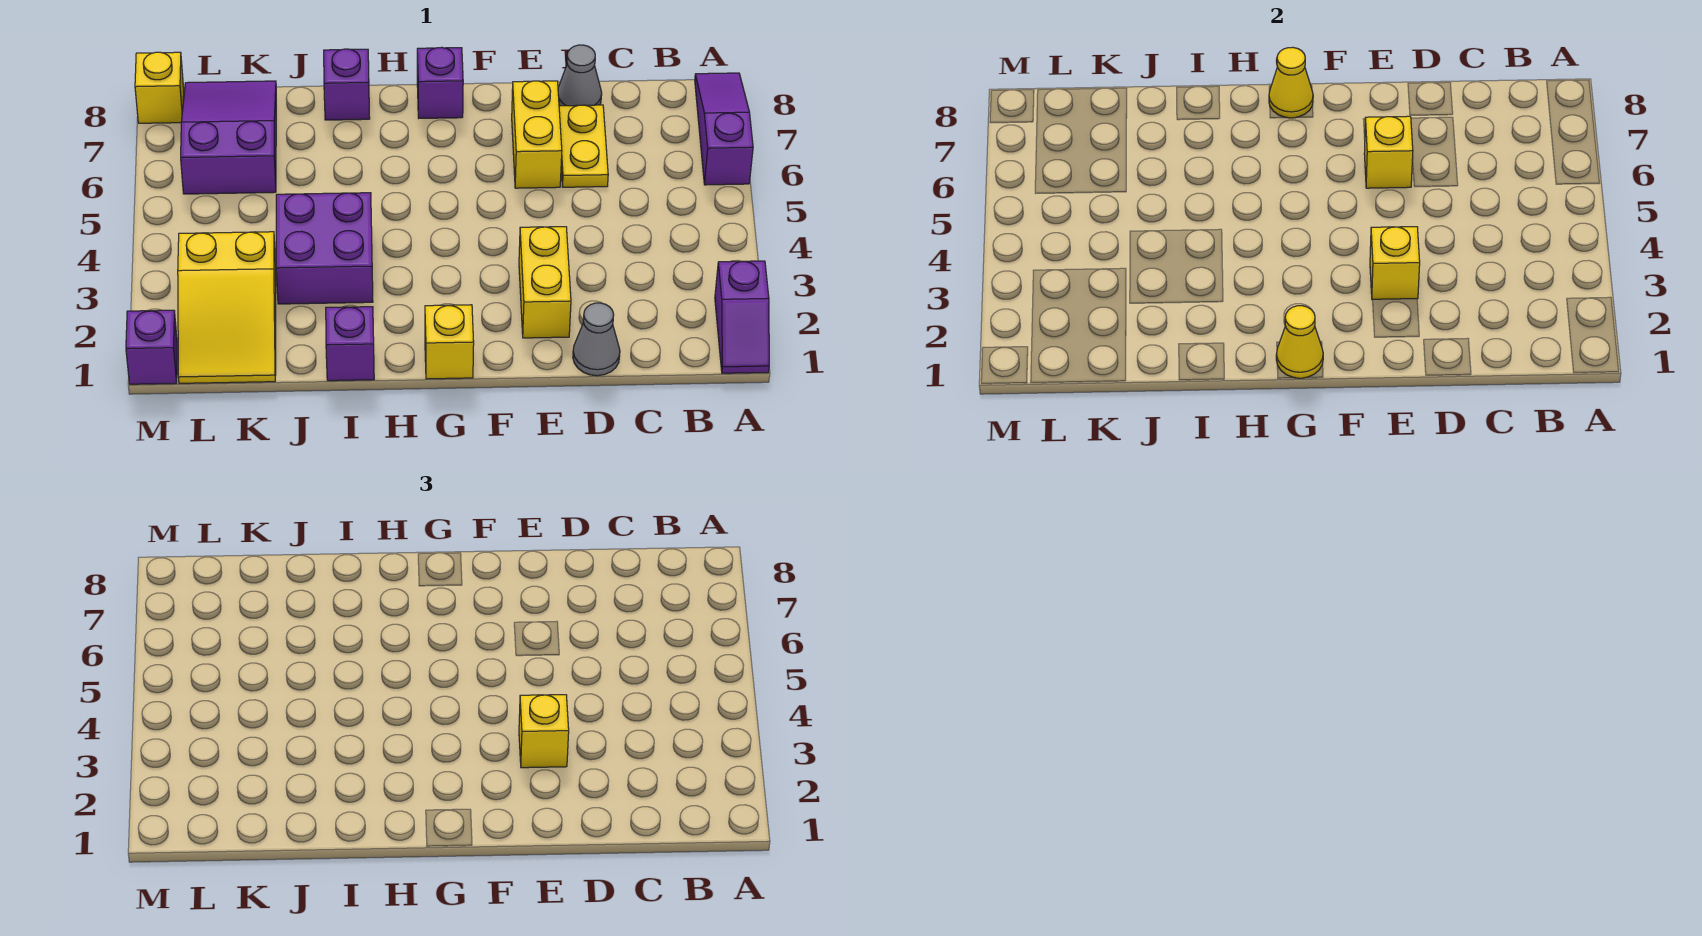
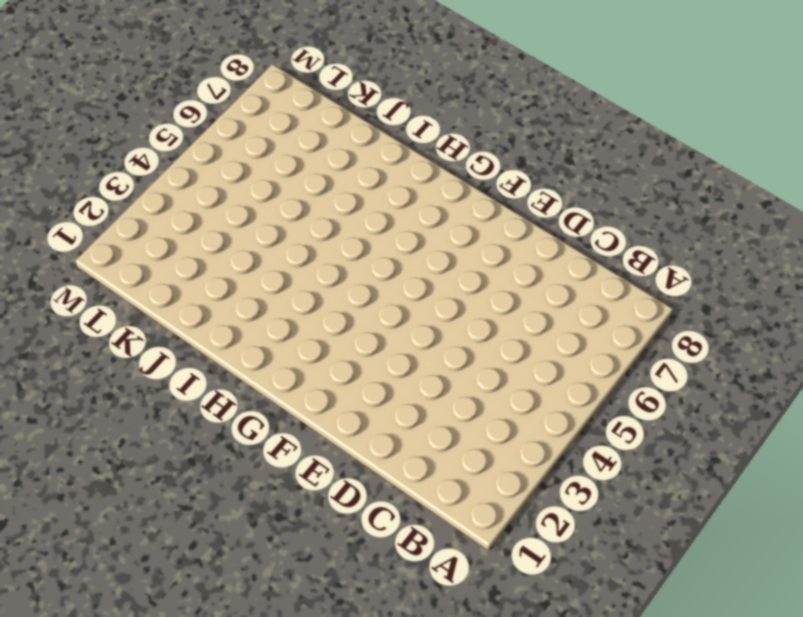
none -> purple slope A1:A2 level 1 top 2
none -> purple slope A6:A8 level 1 top 6
none -> grey cone D1 level 1

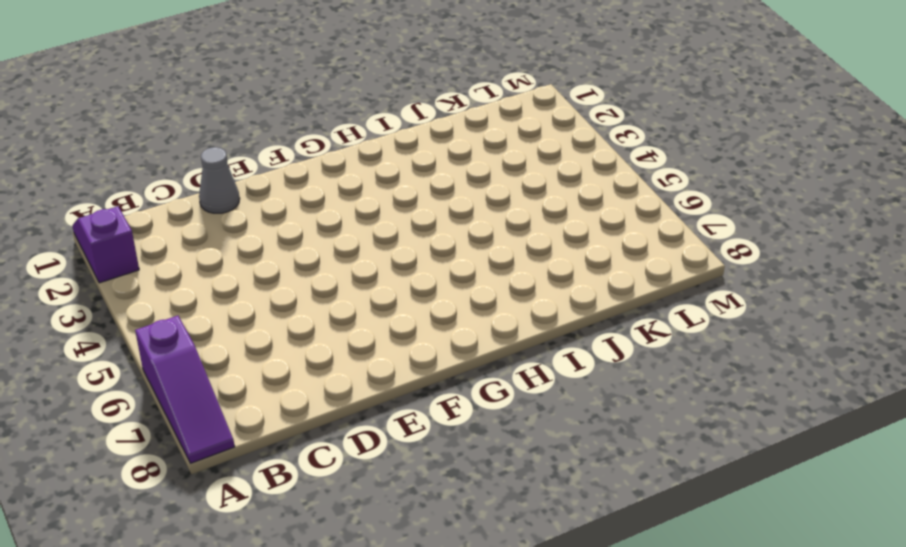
none -> yellow plate D6:D7 level 1
none -> grey cone D8 level 1
none -> yellow brick E2:E3 level 1

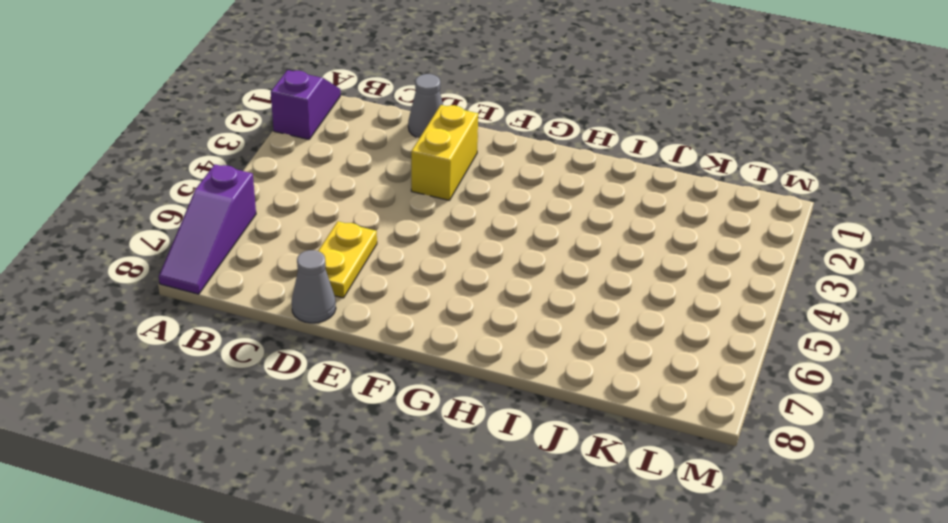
none -> yellow brick E6:E7 level 1
none -> yellow brick G1 level 1
none -> purple brick G8 level 1

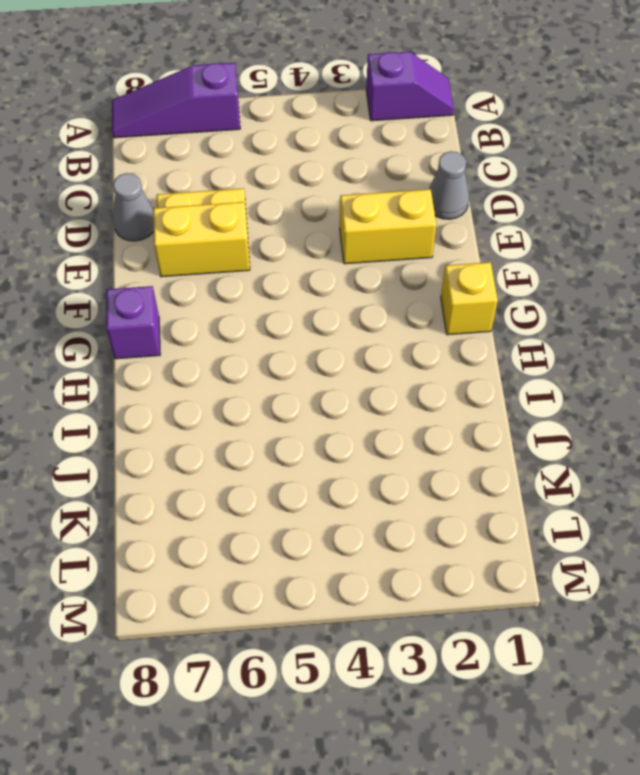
none -> purple brick I1 level 1
none -> purple brick I3:J4 level 1
none -> purple brick I8 level 1

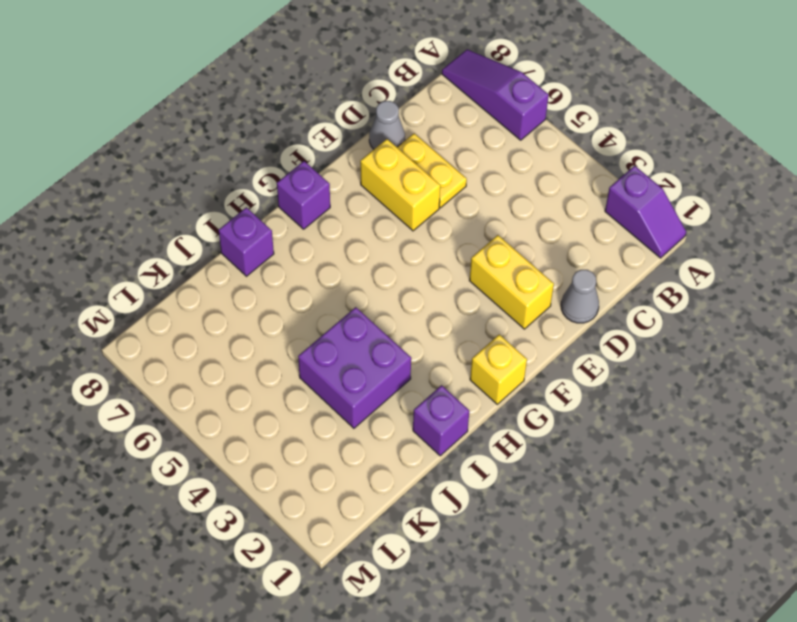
none -> yellow slope K1:L3 level 1 top 3
none -> purple slope K6:L8 level 1 top 6
none -> purple brick M1 level 1

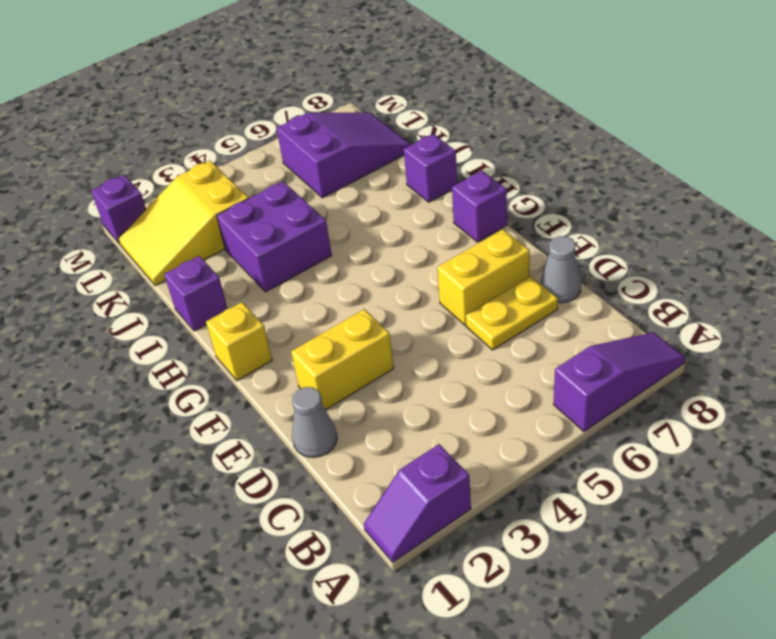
none -> yellow brick M8 level 1
none -> yellow brick E3 level 2
none -> yellow brick E6 level 2

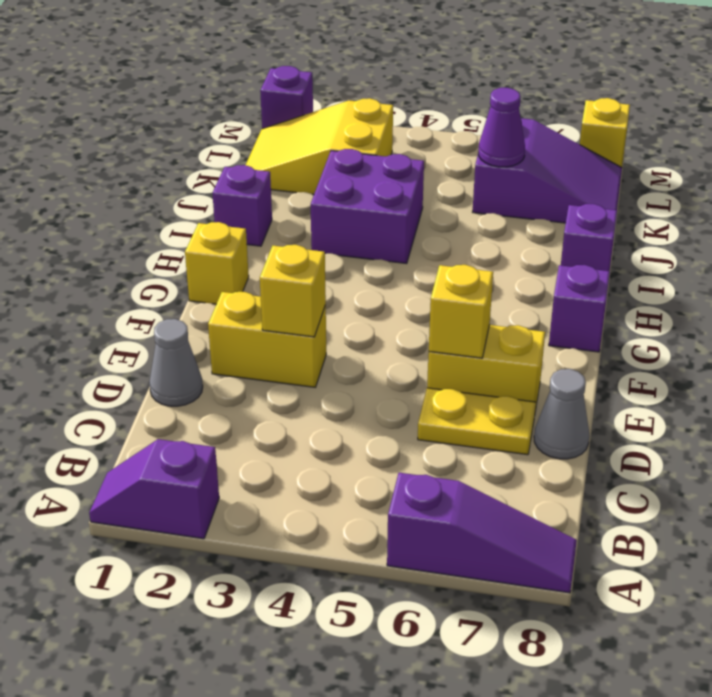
purple cone K6 level 2 -> none
none -> yellow cone G1 level 2
none -> yellow cone G8 level 2
none -> yellow brick E3 level 3

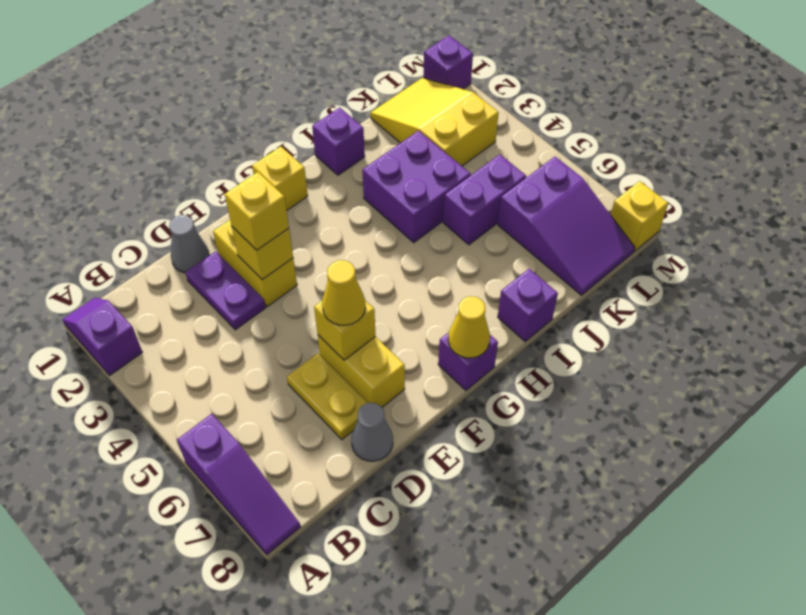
purple plate D2:D3 level 1 -> none
yellow cone E6 level 3 -> yellow cone G1 level 2
purple brick J5:K5 level 1 -> none

